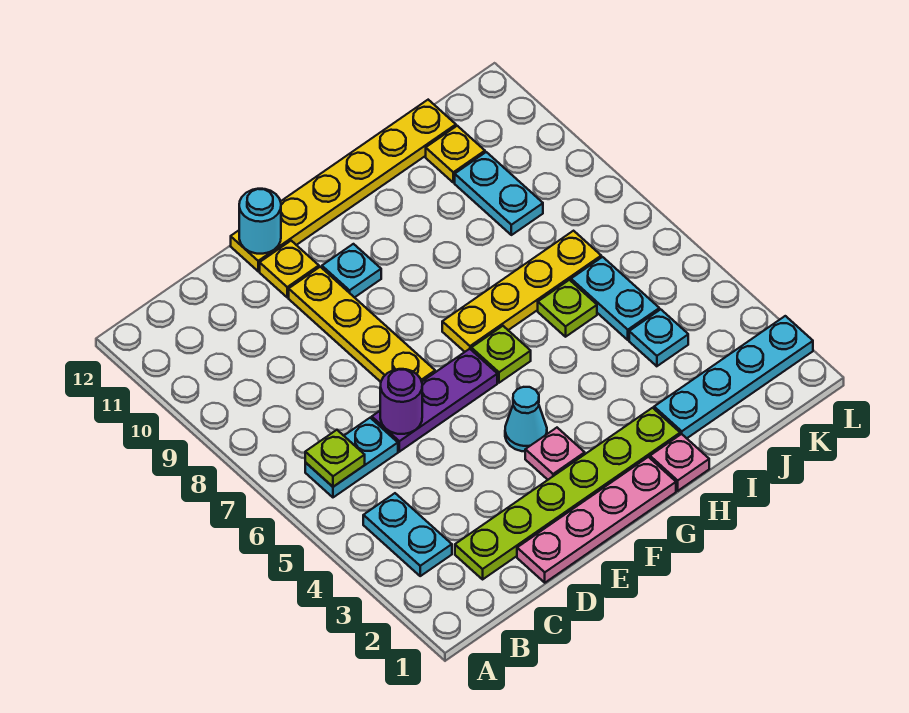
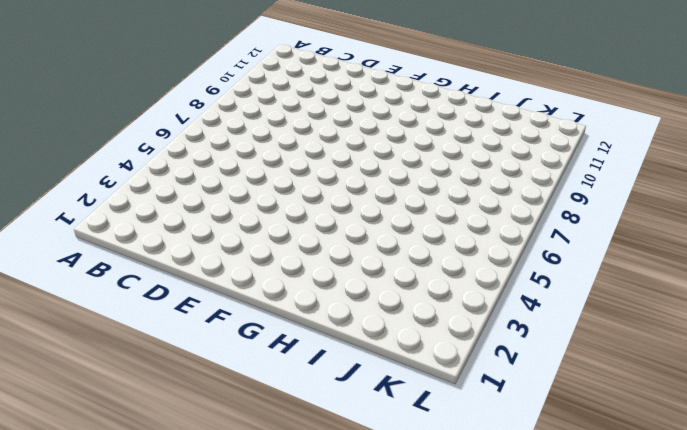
none -> cyan plate B3:B4 level 1
none -> cyan plate B6:C6 level 1
none -> lime plate C2:H2 level 1

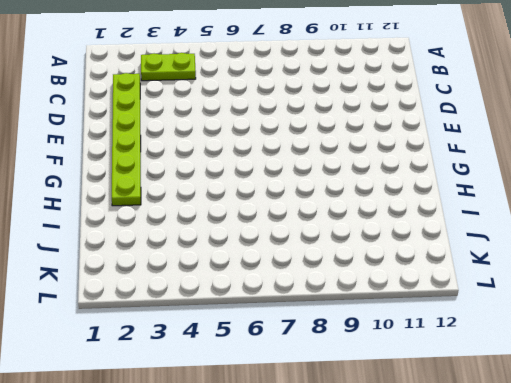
lime plate B3:B4 level 1 -> cyan plate B3:B4 level 1
none -> cyan plate B6:C6 level 1
none -> pink plate D1:G1 level 1
none -> purple plate D6:F6 level 1

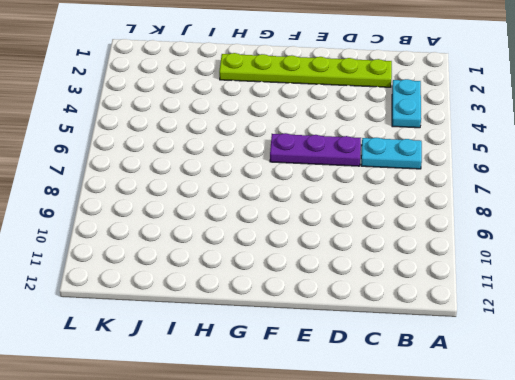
none -> pink plate D1:G1 level 1
none -> yellow plate E7:E10 level 1
none -> yellow plate E11 level 1

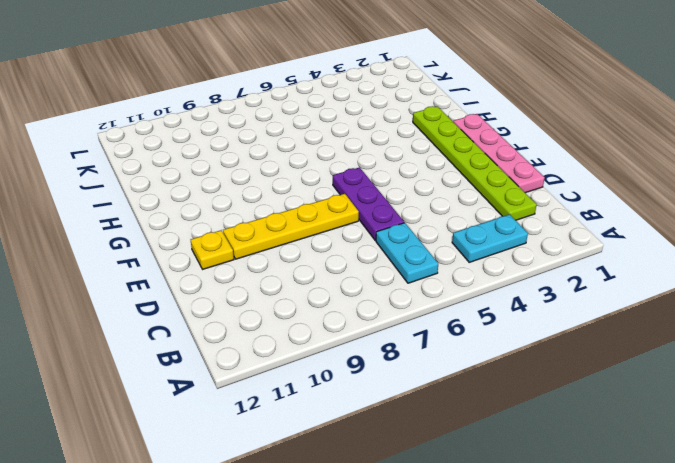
none -> yellow plate E12:J12 level 1
none -> pink plate F3 level 1
none -> cyan cone F4 level 1

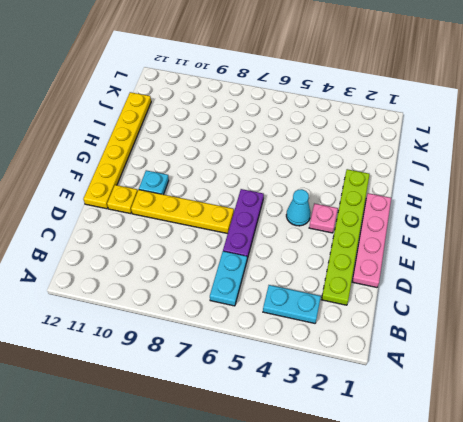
none -> lime plate G6 level 1
none -> yellow plate G7:J7 level 1
none -> pink plate H1 level 1

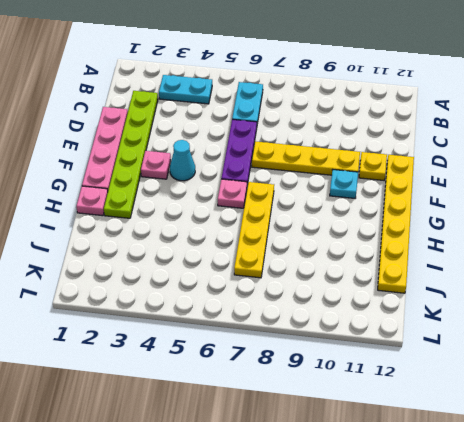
pink plate G6 level 1 -> lime plate G6 level 1
none -> cyan plate I2:L2 level 1
none -> lime plate I6 level 1
none -> cyan plate J4 level 1

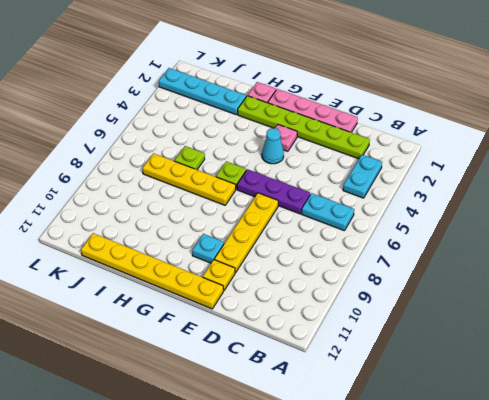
none -> cyan plate J4 level 1
none -> cyan plate J5:J6 level 1
none -> cyan plate J9:J10 level 1

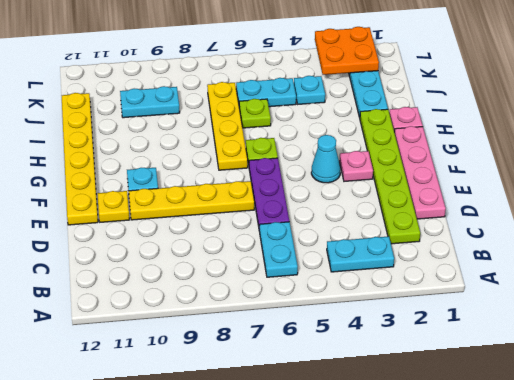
orange plate K2:L3 level 2 -> none
none -> yellow plate J11 level 1
none -> lime plate B6 level 2
none -> purple round brick D6 level 2

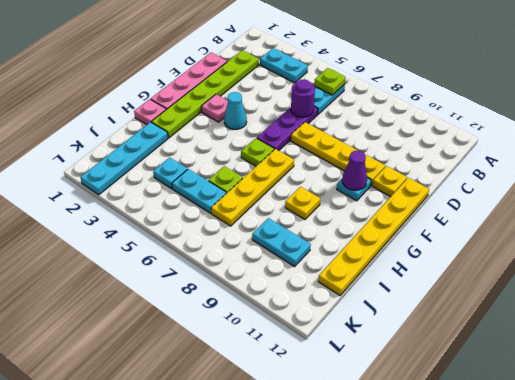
purple cone F10 level 2 -> none
yellow plate H9 level 1 -> yellow plate J11 level 1
none -> cyan round brick E12 level 2

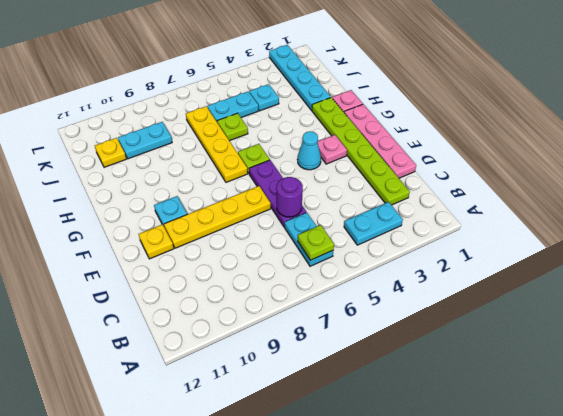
none -> yellow plate E12:J12 level 1
none -> cyan round brick E12 level 2

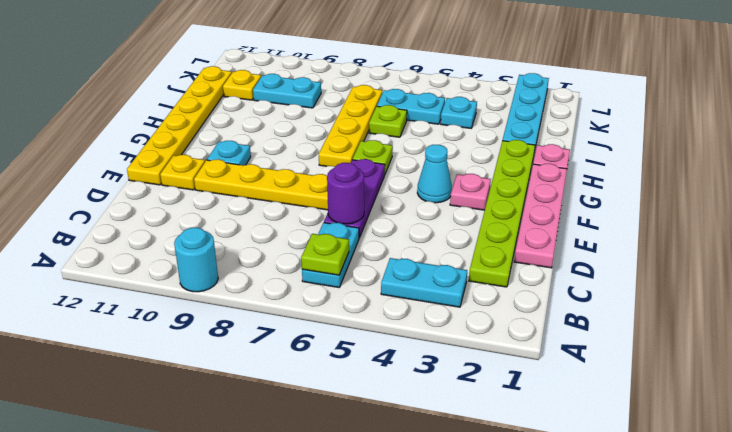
cyan round brick A9 level 1 -> cyan round brick E12 level 2

